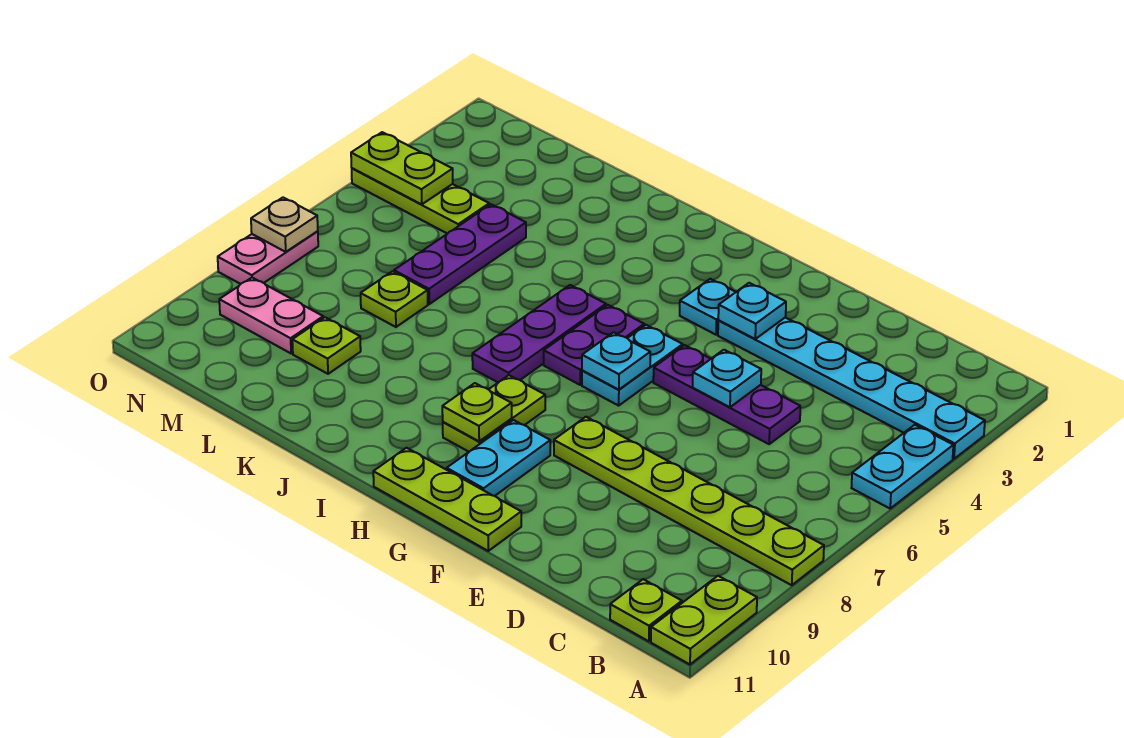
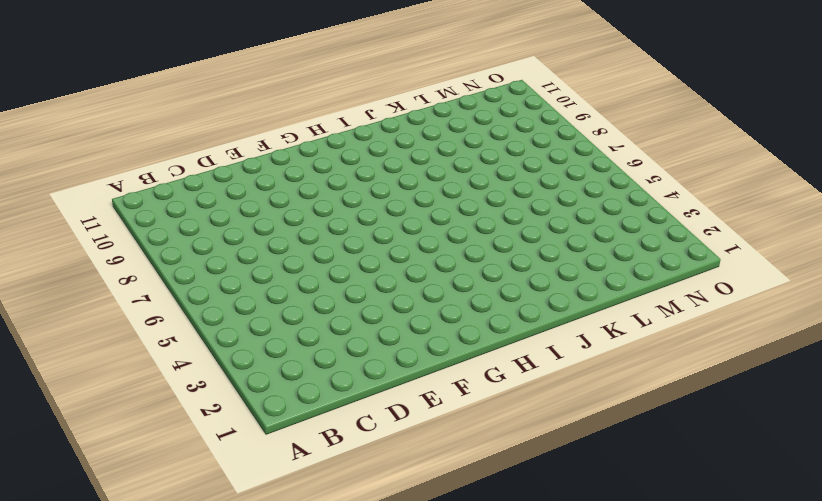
none -> cyan plate A3:F3 level 1
none -> cyan plate A4:A5 level 1
none -> lime plate A8:F8 level 1

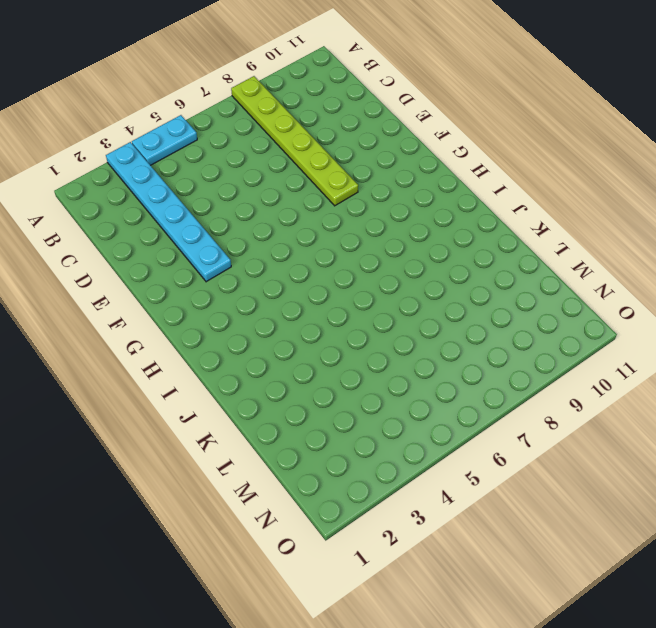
none -> lime plate A10:A11 level 1
none -> lime plate B11 level 1
none -> purple plate D5:F5 level 1

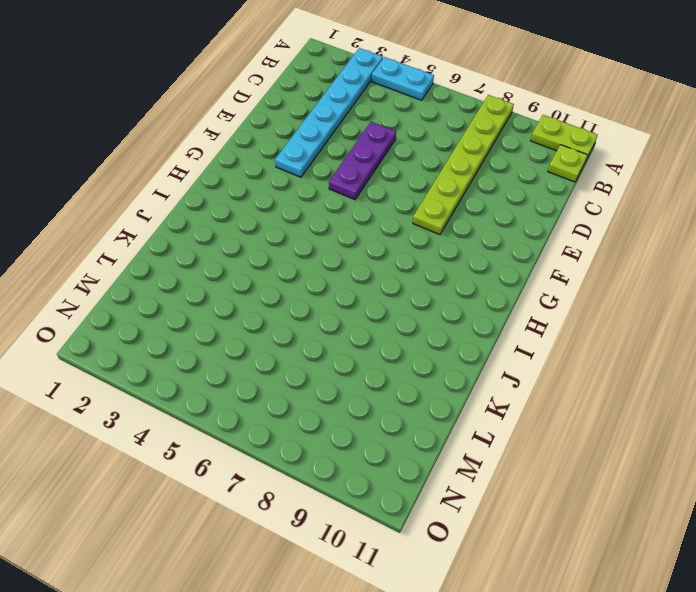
none -> lime plate F11:H11 level 1
none -> cyan plate G3 level 1
none -> cyan plate G5:G6 level 1

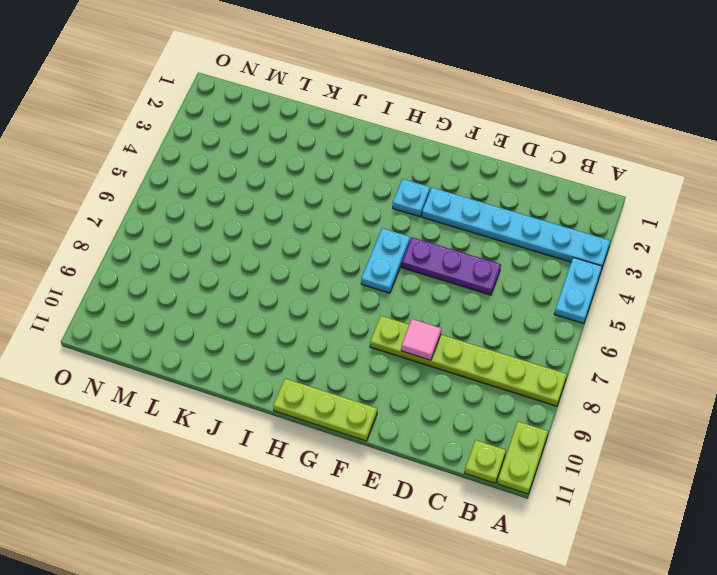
pink tile E8 level 2 -> none
none -> cyan plate G9:G10 level 1
none -> purple plate H5:H6 level 1
none -> lime plate H8:H9 level 1

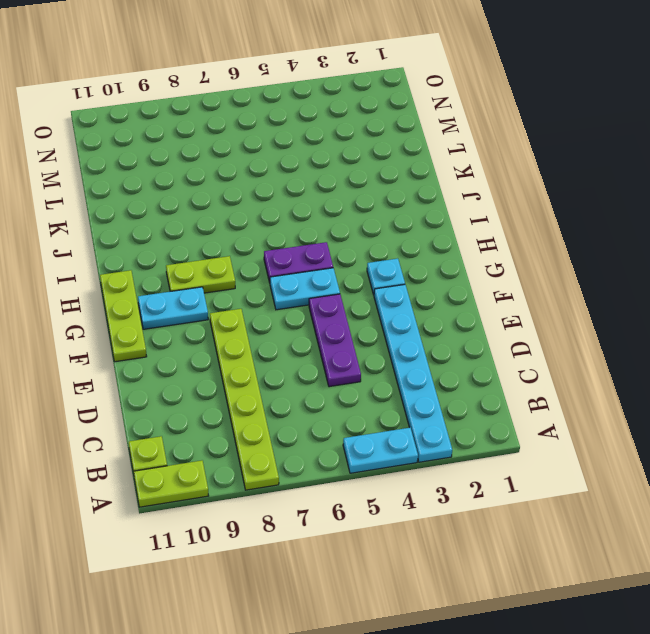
none -> purple plate I5:I7 level 1
none -> purple plate L4:L6 level 1
none -> lime plate L7 level 1

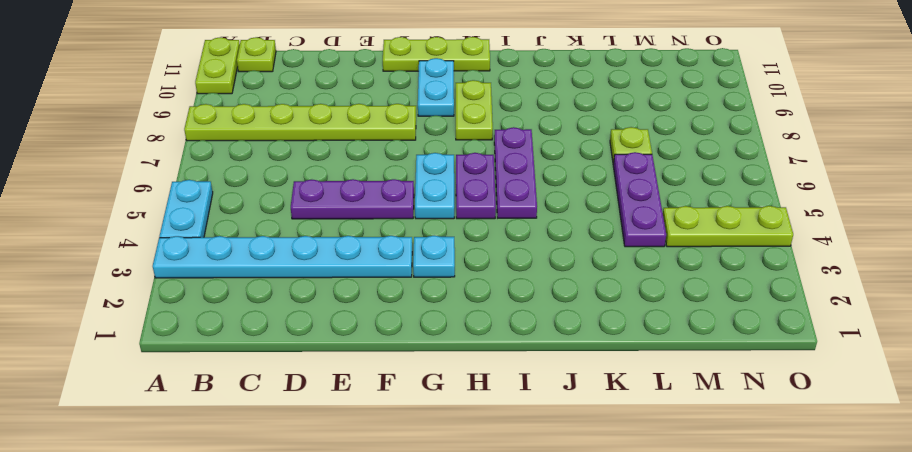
none -> lime plate L9 level 1
none -> pink plate M9:N9 level 1
none -> pink plate O7:O8 level 1

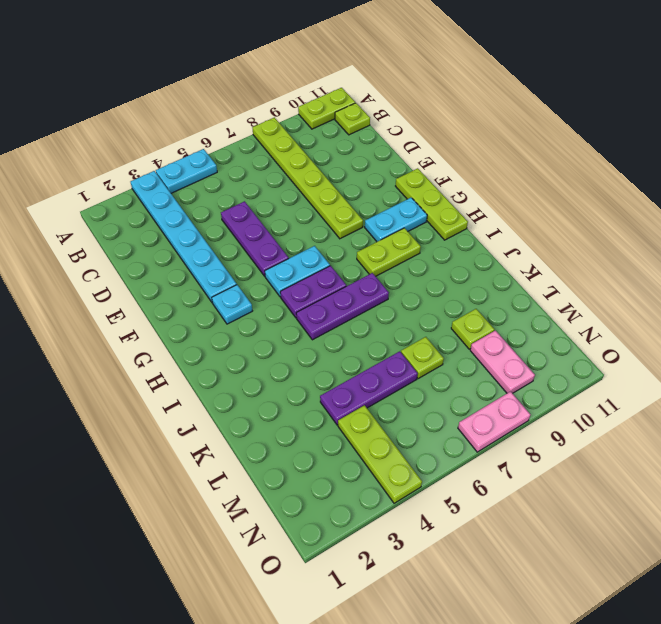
none -> cyan plate E5 level 2
none -> cyan plate F3 level 2
none -> cyan plate G6 level 2

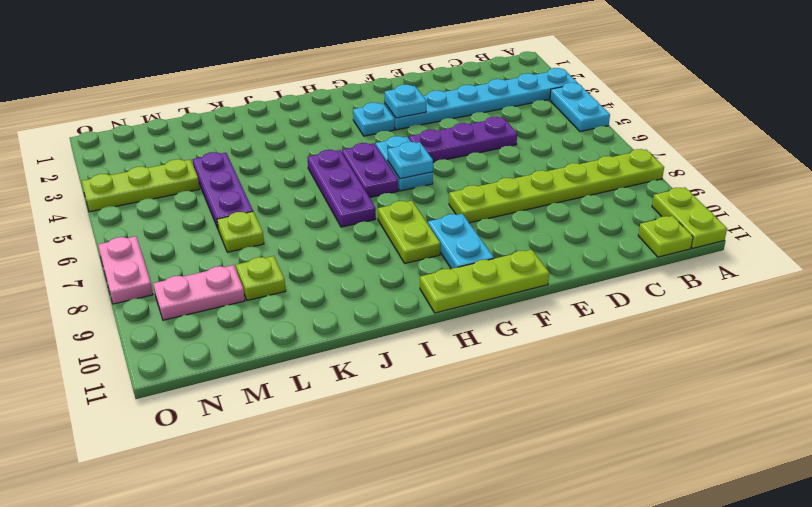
none -> cyan plate E5 level 2
none -> lime plate H9 level 2
none -> lime plate N4:O4 level 2

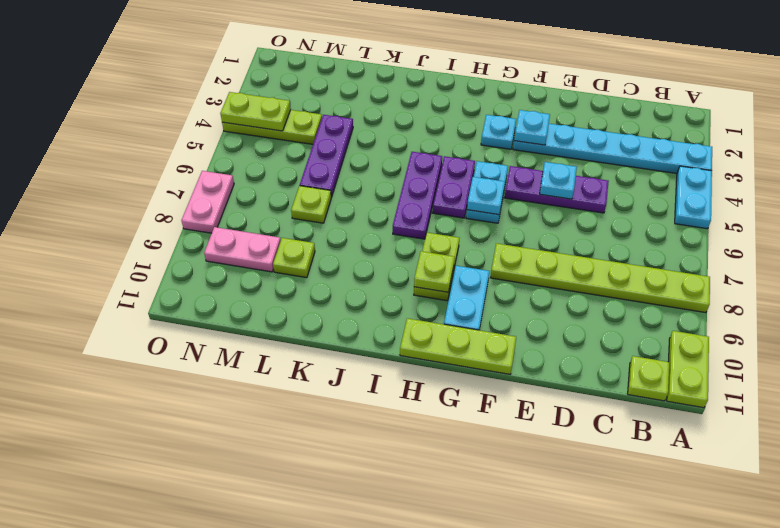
none -> tan plate O7 level 2

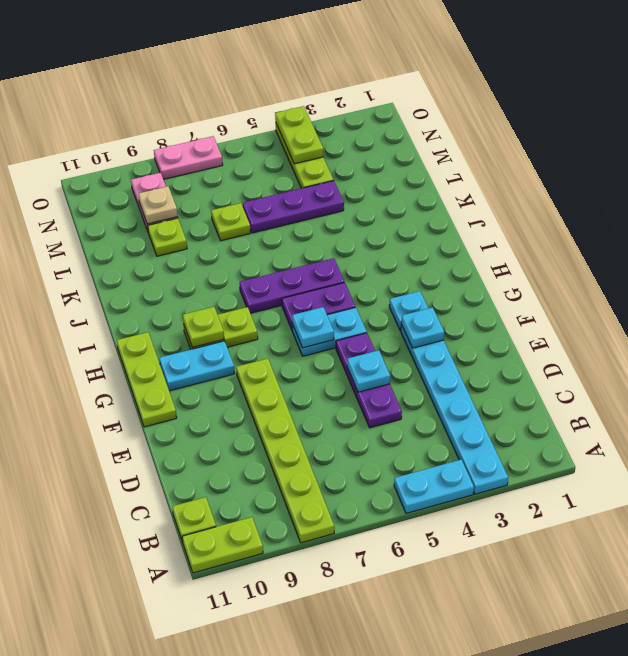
tan plate M9 level 2 -> tan plate O7 level 2

